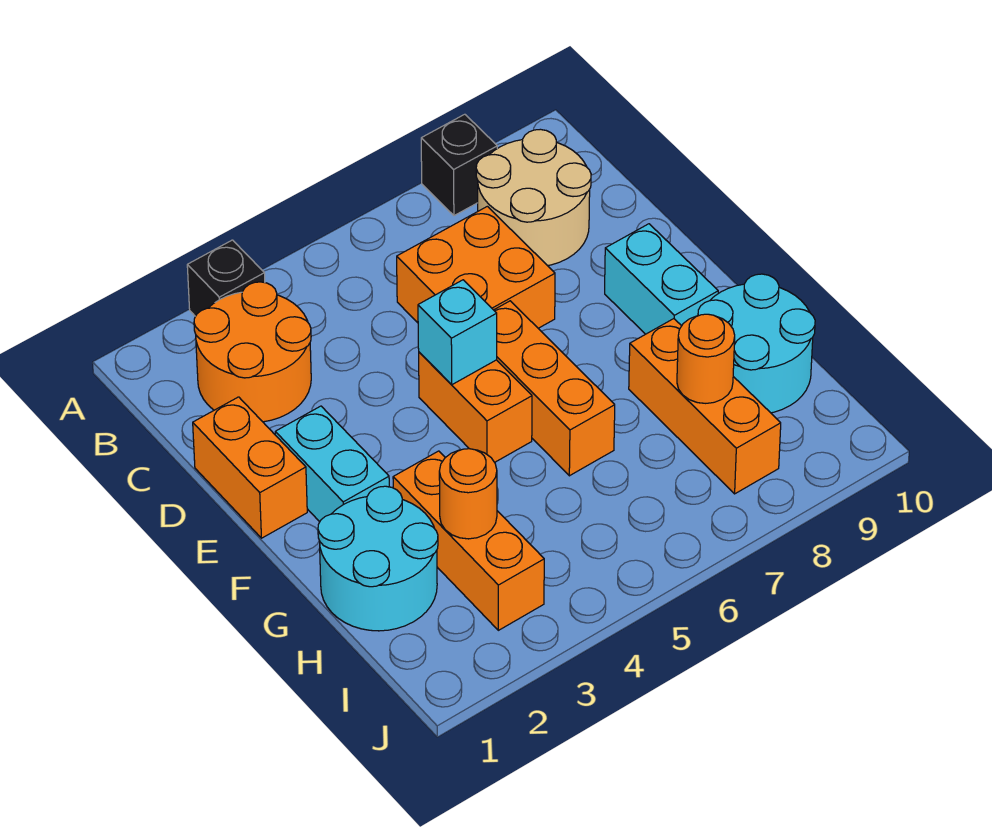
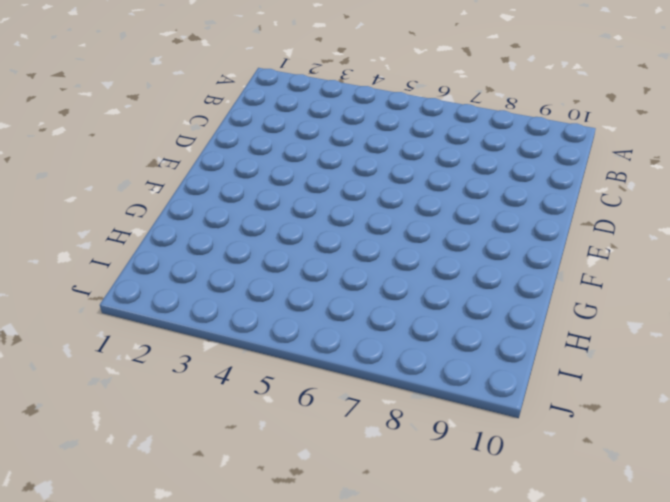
none -> black brick A3 level 1
none -> black brick A8 level 1
none -> orange round brick B2:C3 level 1

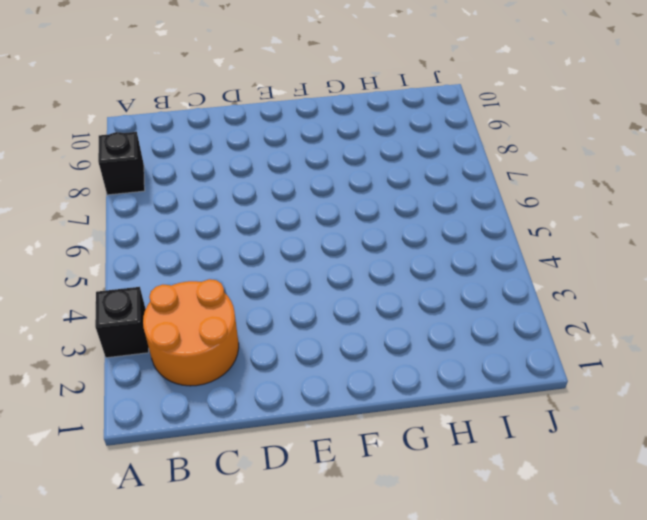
none -> tan round brick B8:C9 level 1
none -> orange brick C6:D7 level 1
none -> orange brick D1:E1 level 1

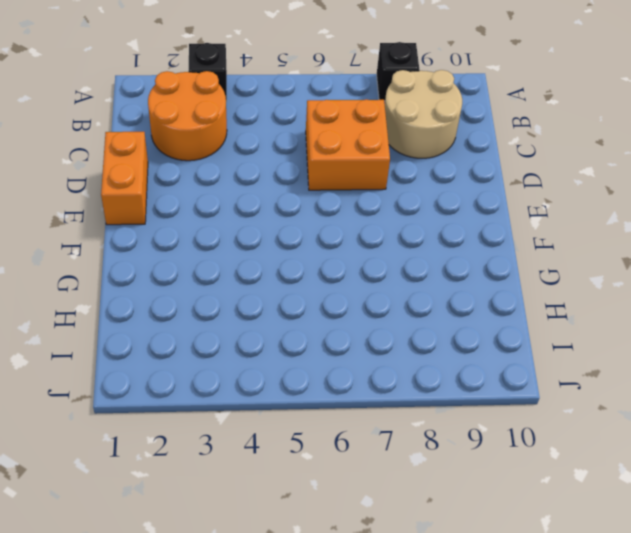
none -> cyan brick E2:F2 level 1
none -> orange brick E5:F5 level 1
none -> orange brick E6:G6 level 1

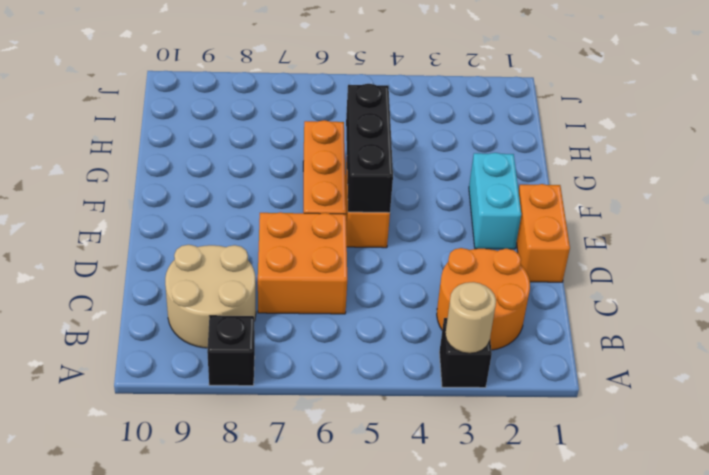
tan round brick A3 level 2 -> none
black brick E5:G5 level 2 -> cyan brick E5 level 2
none -> cyan brick E9:F9 level 1
none -> cyan round brick G1:H2 level 1
none -> orange brick G3:I3 level 1

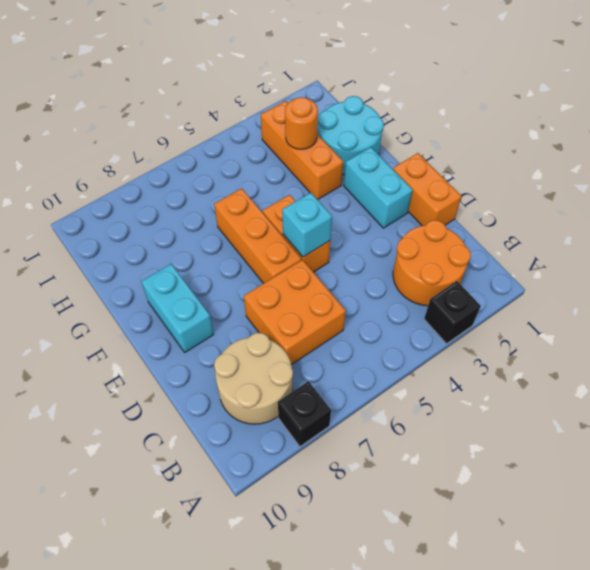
none -> orange brick G8:I8 level 1
none -> cyan round brick G9:H10 level 1
none -> orange round brick H8 level 2

